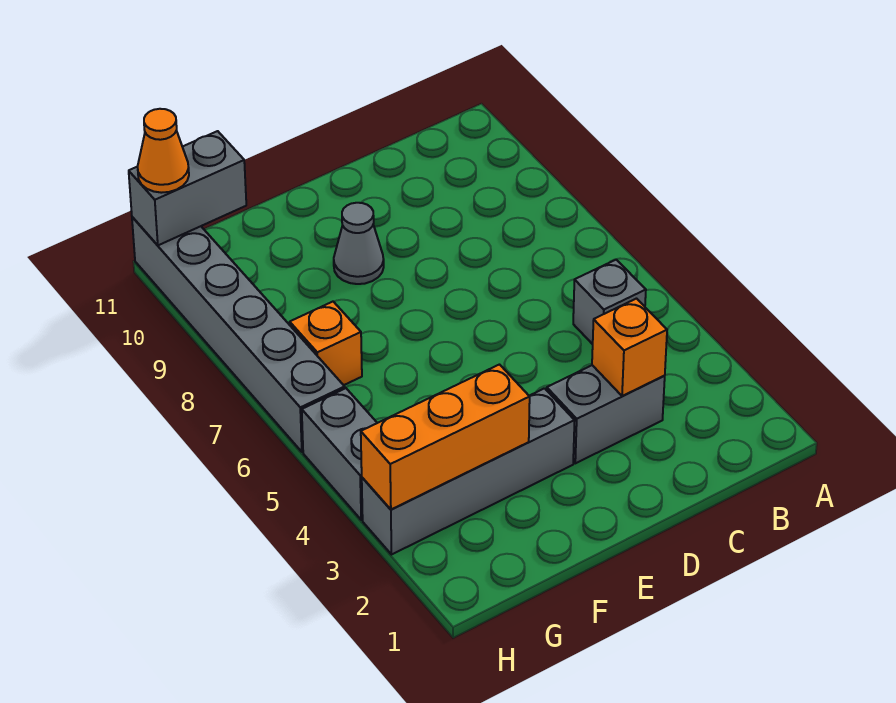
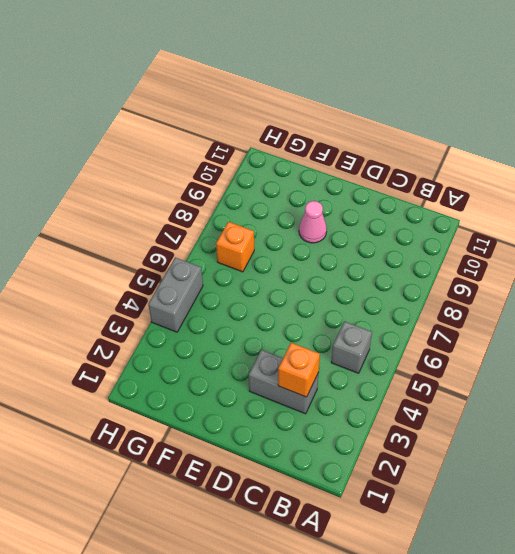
pink cone E9 level 1 -> grey cone E9 level 1
none -> grey brick E3:H3 level 1
none -> grey brick H6:H11 level 1

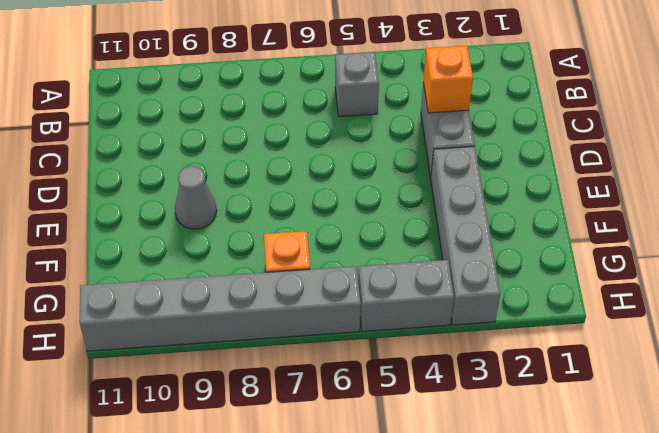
none -> orange brick F3:H3 level 2
none -> grey brick G11:H11 level 2

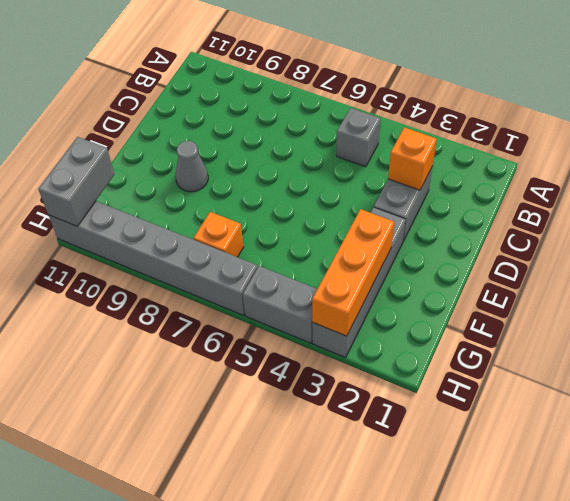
none -> orange cone H11 level 3

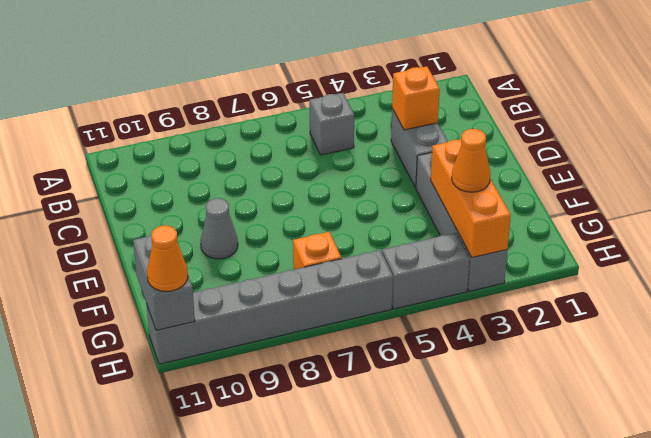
orange cone G3 level 3 -> none

